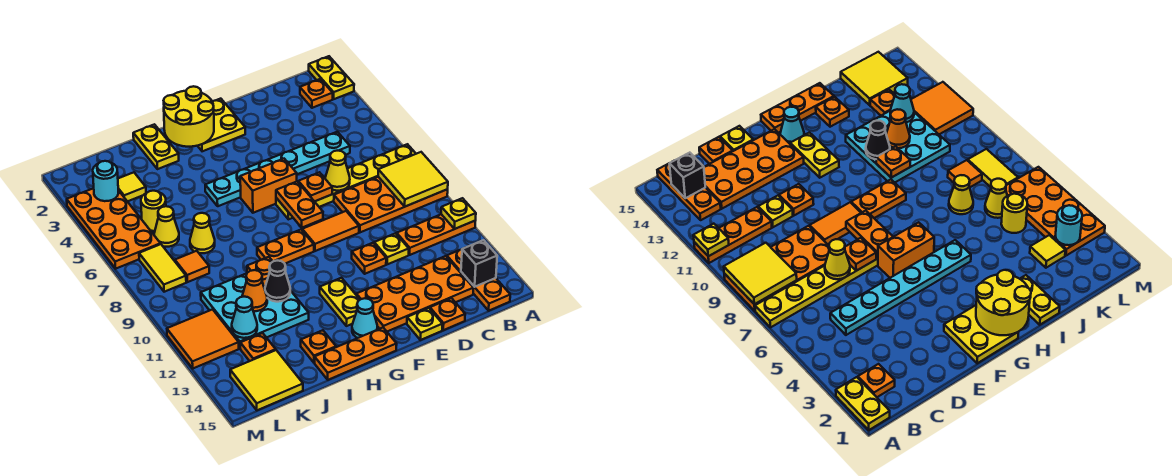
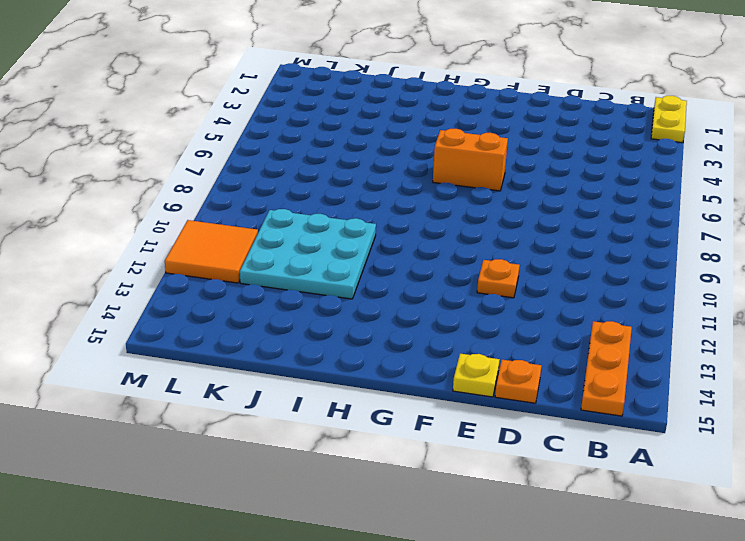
none -> yellow plate A7:F7 level 1
none -> orange plate A8:D9 level 1
none -> orange plate A11:C11 level 1
none -> orange plate B2 level 1

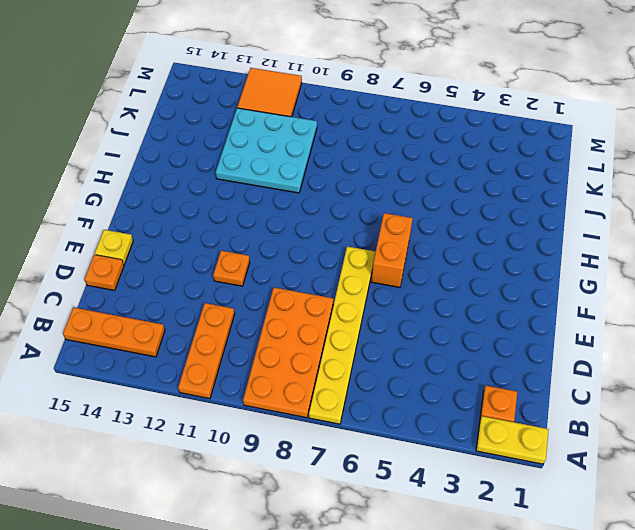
none -> cyan plate C5:H5 level 1
none -> orange plate C13:F14 level 1
none -> yellow plate D11 level 1
none -> orange tile E9:F9 level 1

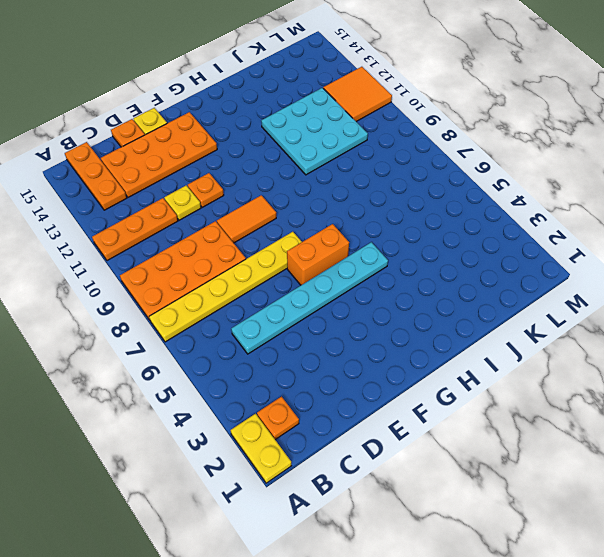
none -> yellow plate F1:G2 level 1
none -> orange plate G9:H9 level 1
none -> yellow plate G12:G13 level 1
none -> cyan cone G14 level 1

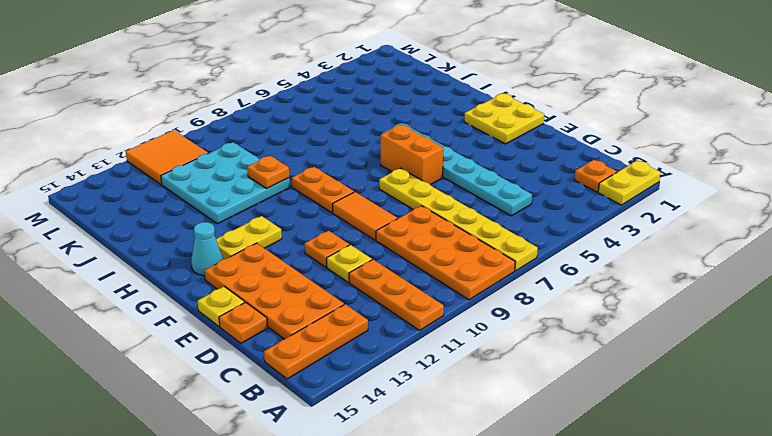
none -> orange plate G15:I15 level 1
none -> yellow plate I1:I2 level 1
none -> orange plate I14 level 1
none -> yellow cone J7 level 1

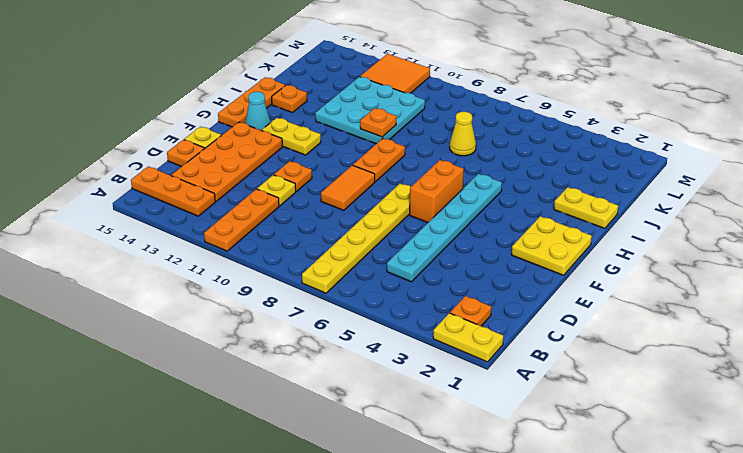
none -> orange plate A8:D9 level 1
none -> yellow tile K3 level 1
none -> yellow round brick K5 level 1
none -> yellow cone K6 level 1

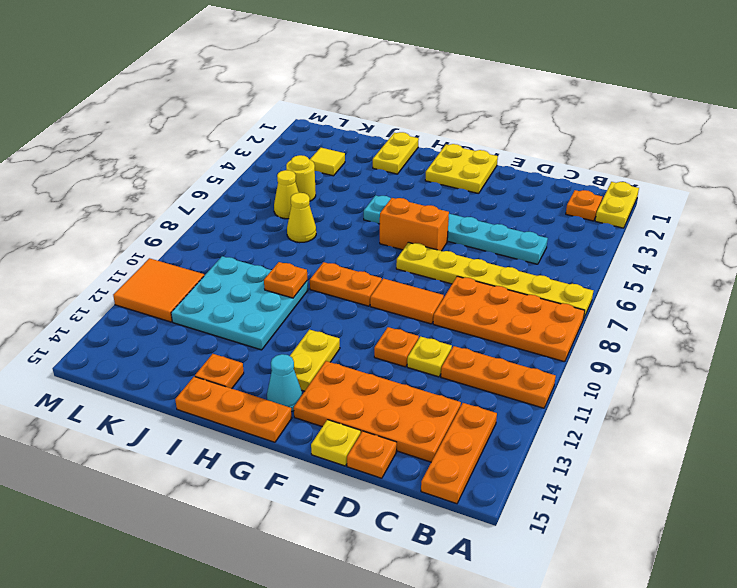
none -> orange tile K8 level 1
none -> orange plate K13 level 1
none -> yellow tile K14:L15 level 1
none -> orange plate L3:M6 level 1

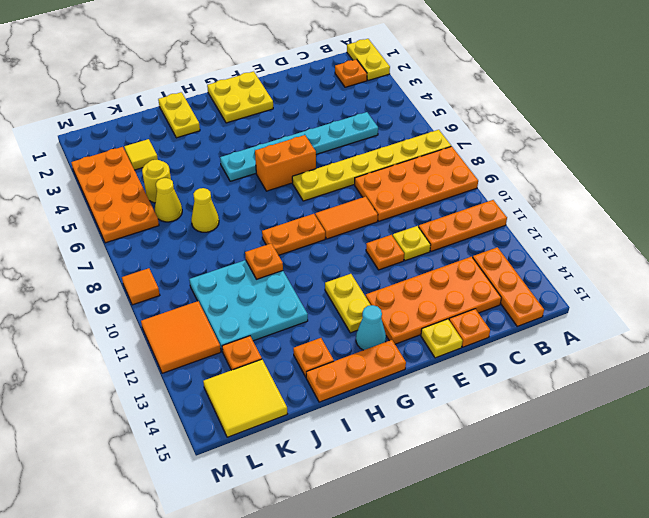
orange tile M9 level 1 -> orange tile K8 level 1
none -> yellow tile L7:L8 level 1
none -> yellow tile A8:B9 level 2
none -> yellow plate A11 level 2
none -> black brick B14 level 2

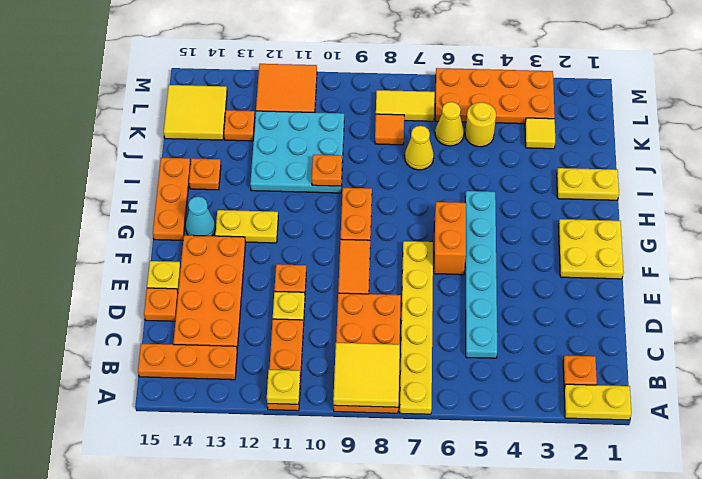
none -> black brick B14 level 2
none -> yellow cone D7 level 2
none -> orange plate E7 level 2
none -> orange plate F7:F8 level 2

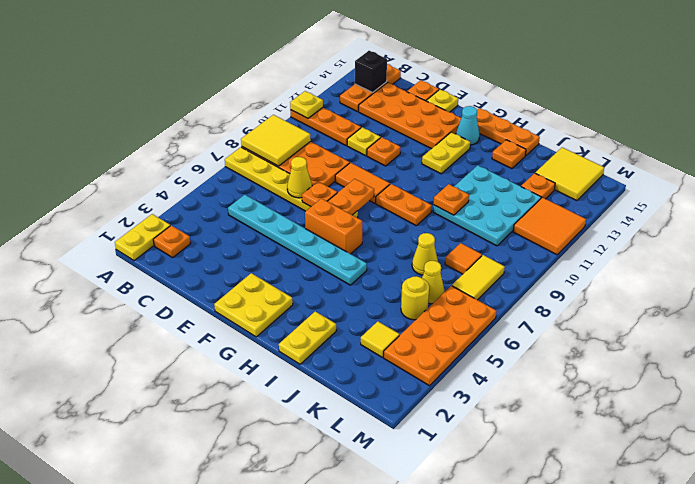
none -> yellow round brick G1:H2 level 2
none -> black cone I11 level 2
none -> orange cone J11 level 2
none -> cyan cone K12 level 2

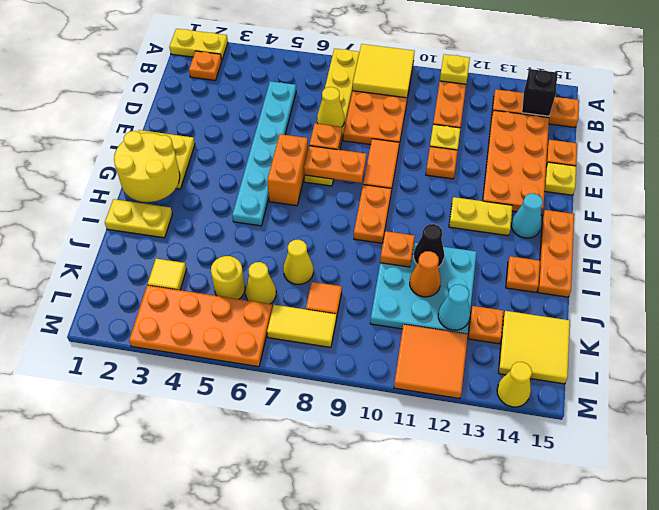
yellow cone M14 level 1 -> none
none -> cyan round brick L3 level 2

